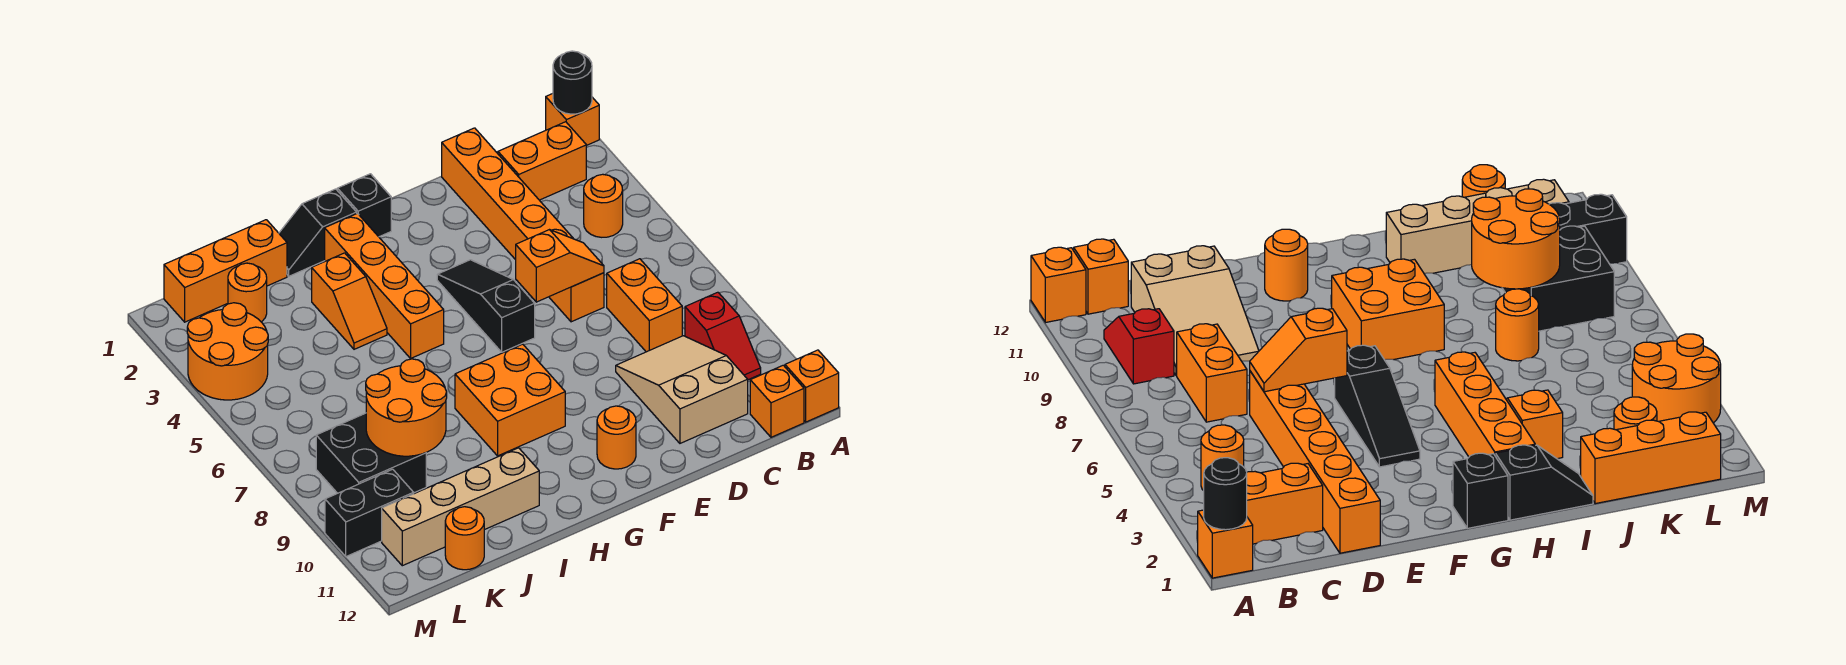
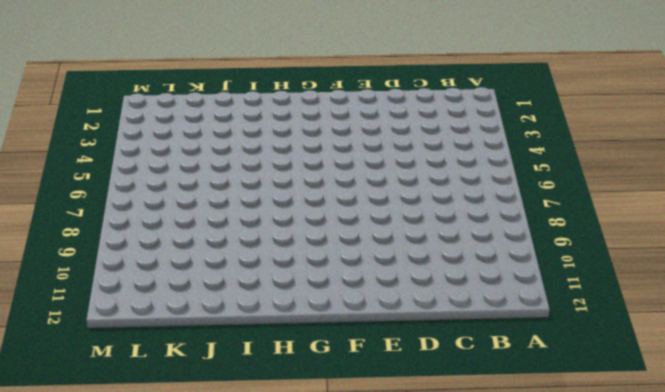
none -> orange brick A1 level 1
none -> orange brick A12 level 1
none -> orange brick B2:C2 level 1

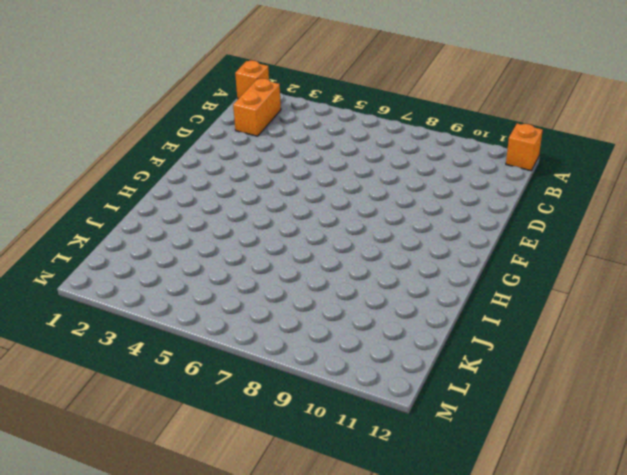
none -> orange round brick B4 level 1
none -> red slope B9:B10 level 1 top 9
none -> orange brick B12 level 1

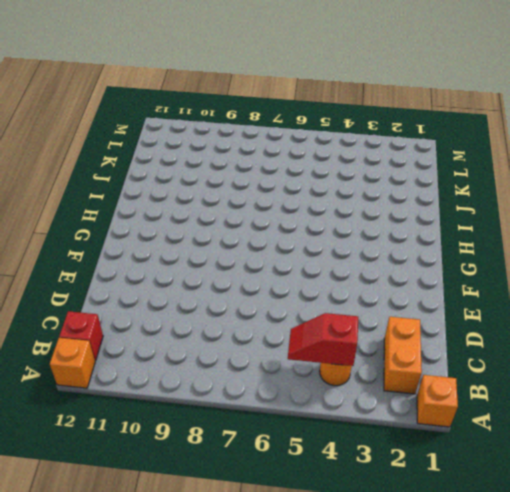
red slope B4:B5 level 2 top 4 -> red slope B9:B10 level 1 top 9
red brick B12 level 1 -> orange brick B12 level 1
none -> orange brick C7:C8 level 1
none -> tan slope C9:D11 level 1 top 11
none -> orange brick D1:D6 level 1

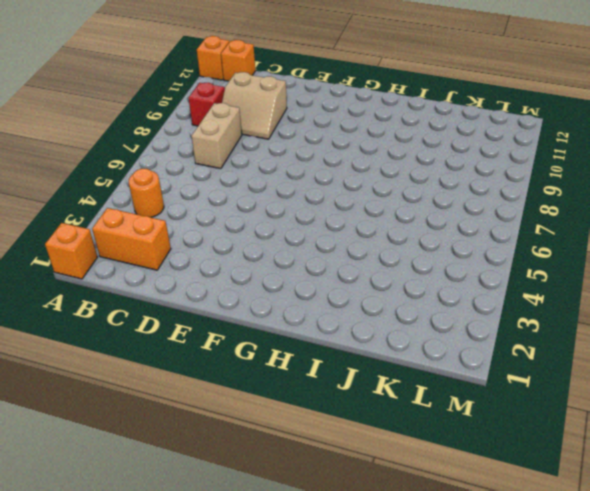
tan brick C7:C8 level 1 -> orange brick C7:C8 level 1
tan slope C9:D10 level 1 top 10 -> tan slope C9:D11 level 1 top 11
none -> orange brick D1:D6 level 1
none -> black slope F4:F6 level 1 top 6
none -> orange round brick F11 level 1

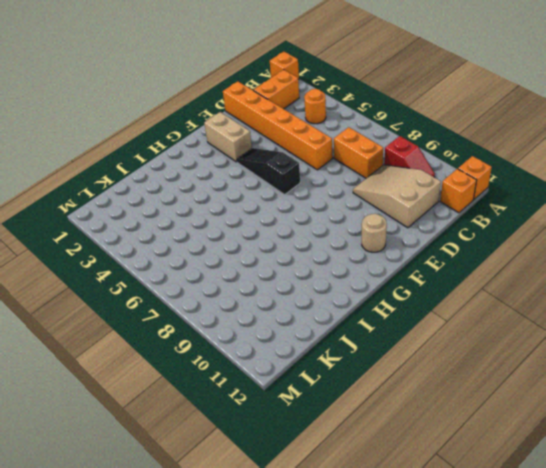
tan brick F2:F3 level 1 -> none
tan round brick F11 level 1 -> orange round brick F11 level 1
none -> black brick G1 level 1
none -> orange brick G8:H9 level 1
none -> black slope H1:I1 level 1 top H

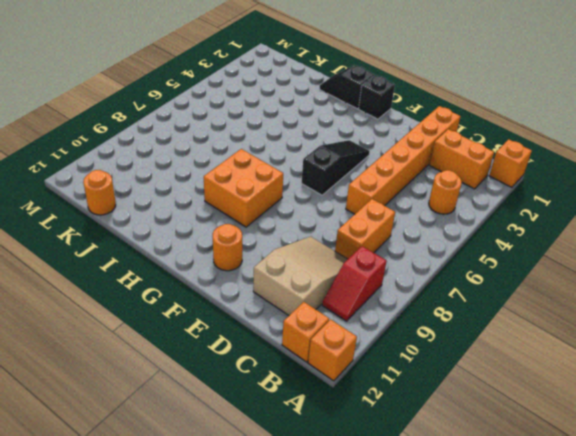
none -> orange brick H2:H5 level 1
none -> orange slope I3:I4 level 1 top 3
none -> tan brick I11:L11 level 1

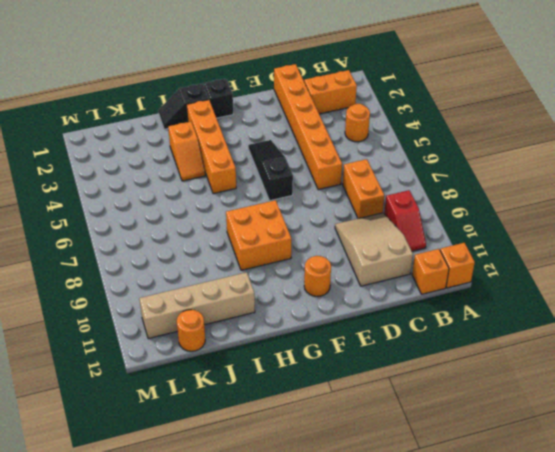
none -> orange brick A1 level 1
none -> orange brick J1:L1 level 1
none -> orange round brick J7 level 1

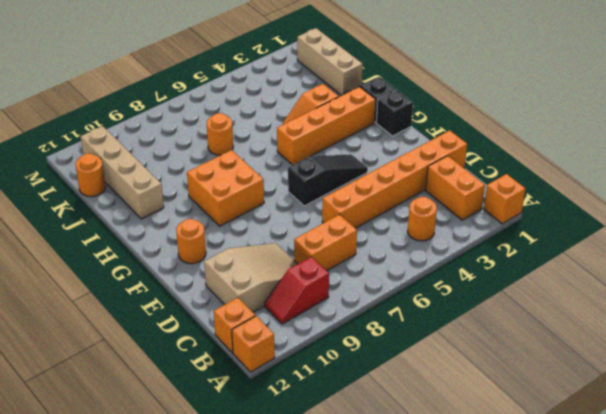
tan brick J1:L1 level 1 -> orange brick J1:L1 level 1
none -> orange round brick K2 level 1
none -> black brick K8:L9 level 1
none -> orange round brick L3:M4 level 1

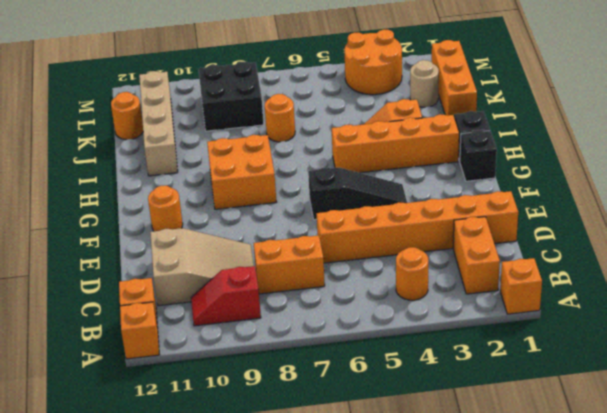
tan round brick K2 level 1 -> orange round brick K2 level 1
none -> black brick L10:M10 level 1
none -> black round brick A1 level 2
none -> orange slope D6:E6 level 2 top E

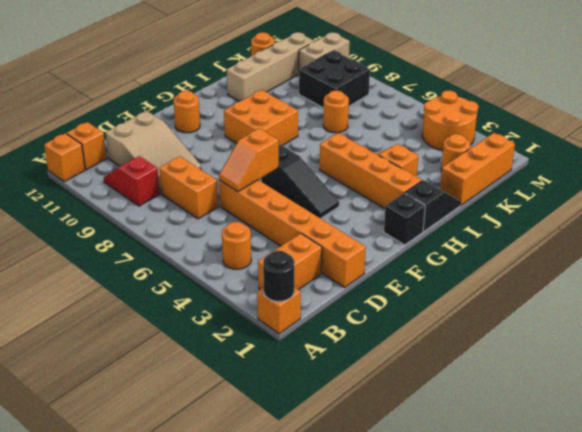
tan brick L10:M10 level 1 -> black brick L10:M10 level 1
none -> orange round brick J8:K9 level 2

